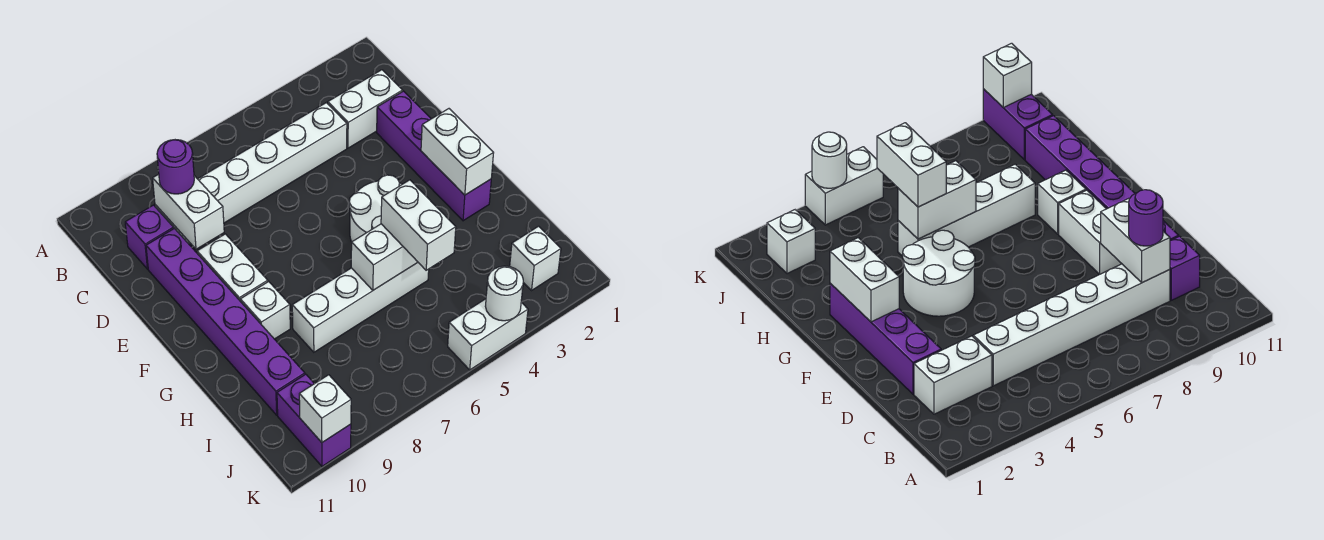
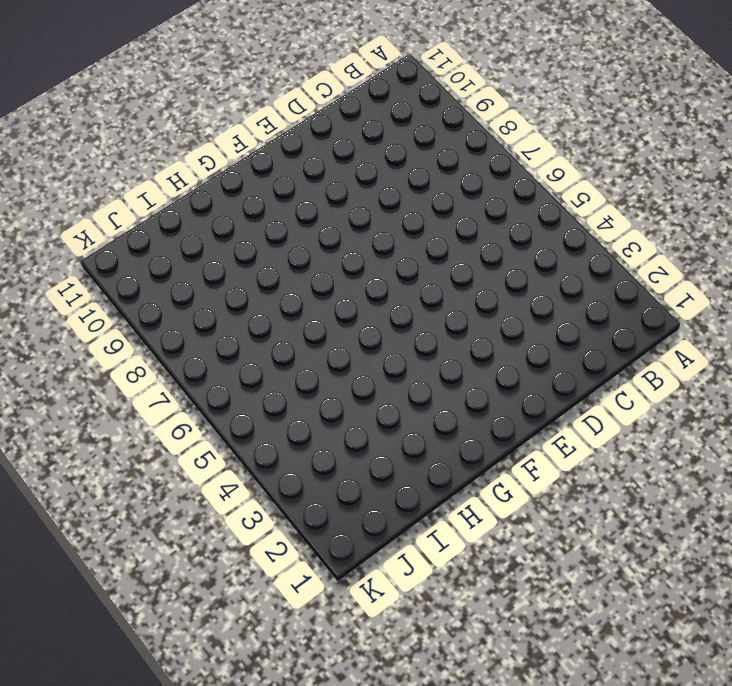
none -> white brick C2:C3 level 1
none -> white brick C4:C9 level 1
none -> purple brick C10 level 1

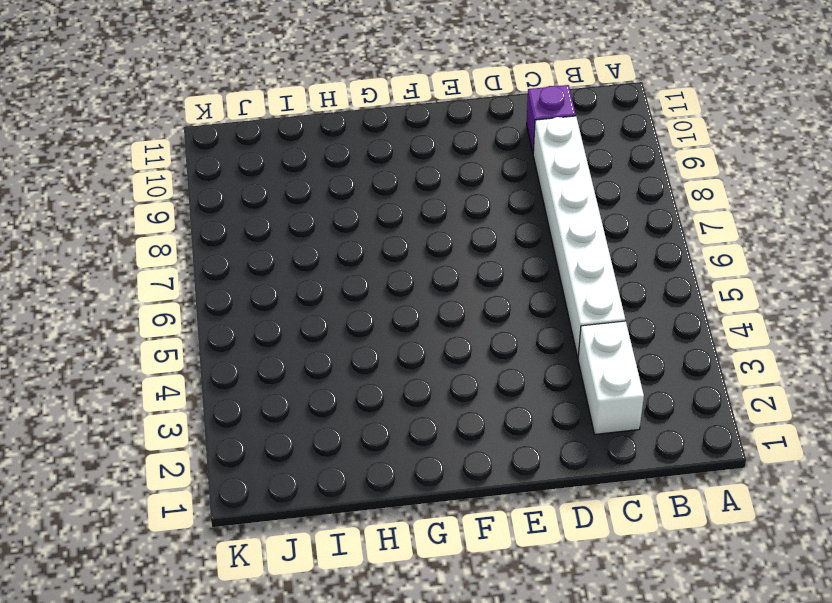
none -> purple brick D2:G2 level 1
none -> purple brick D10:I10 level 1
none -> white brick E9:F9 level 1

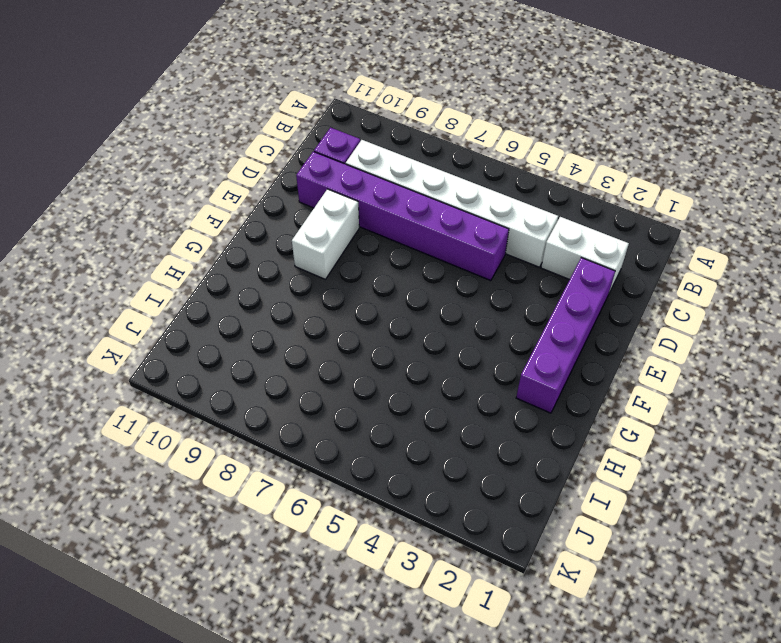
purple brick D5:D10 level 1 -> purple brick D10:I10 level 1
none -> white round brick F4:G5 level 1
none -> white brick G9 level 1
none -> white brick H5:H8 level 1

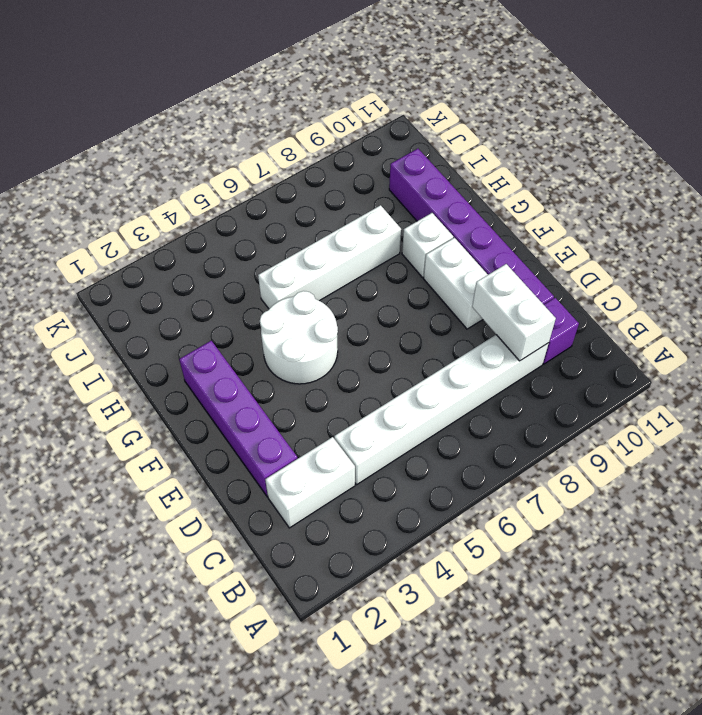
none -> white brick J2 level 1
none -> purple brick J10:K10 level 1
none -> white brick K4:K5 level 1

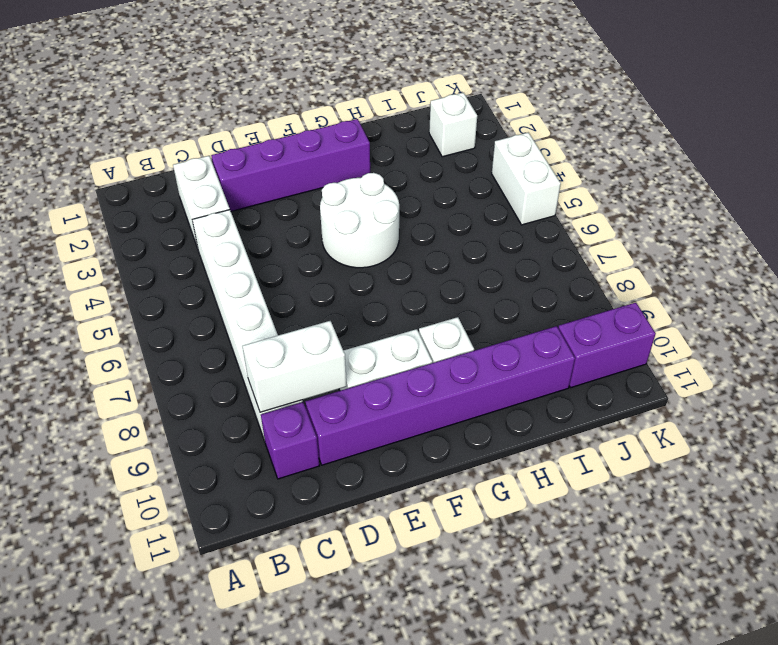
none -> white brick H5:H8 level 1
none -> white brick F2:G2 level 2
none -> white brick H5:H6 level 2

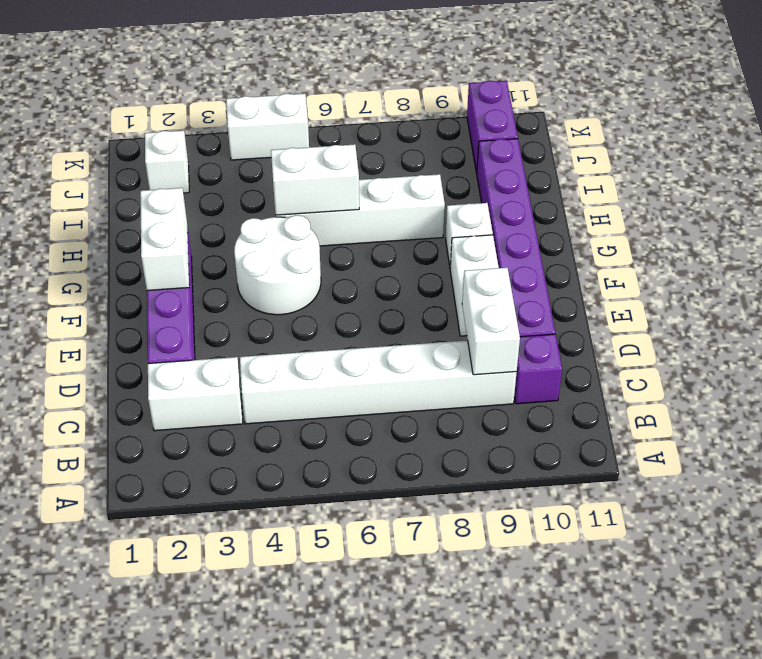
none -> white round brick K4 level 2
none -> white brick K10 level 2
none -> purple round brick C9 level 3

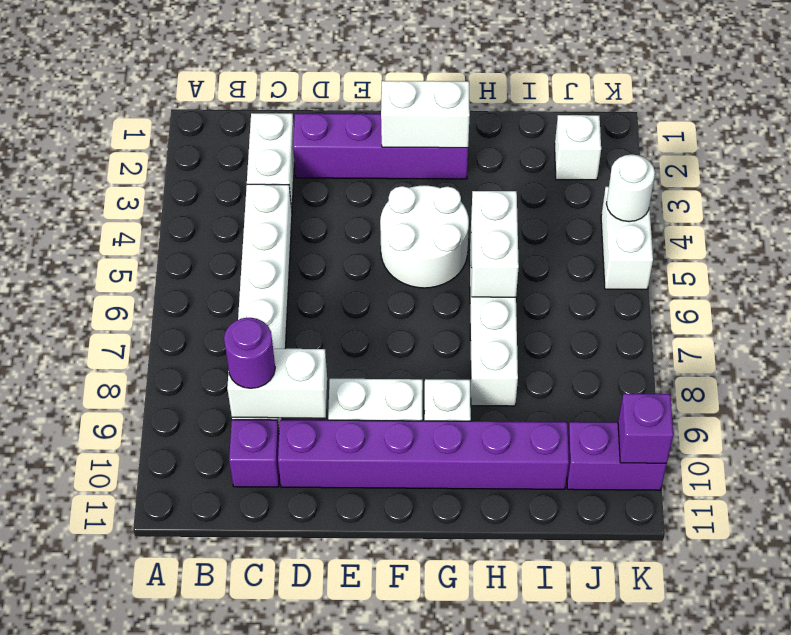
purple brick K10 level 2 -> white brick K10 level 2
none -> white brick H5:I5 level 3

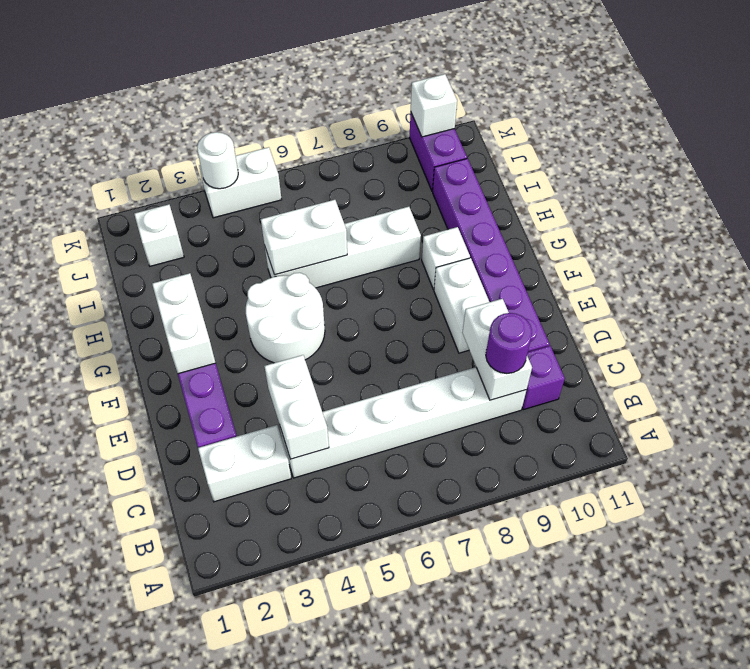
white brick C4:D4 level 2 -> white brick H5:I5 level 3

